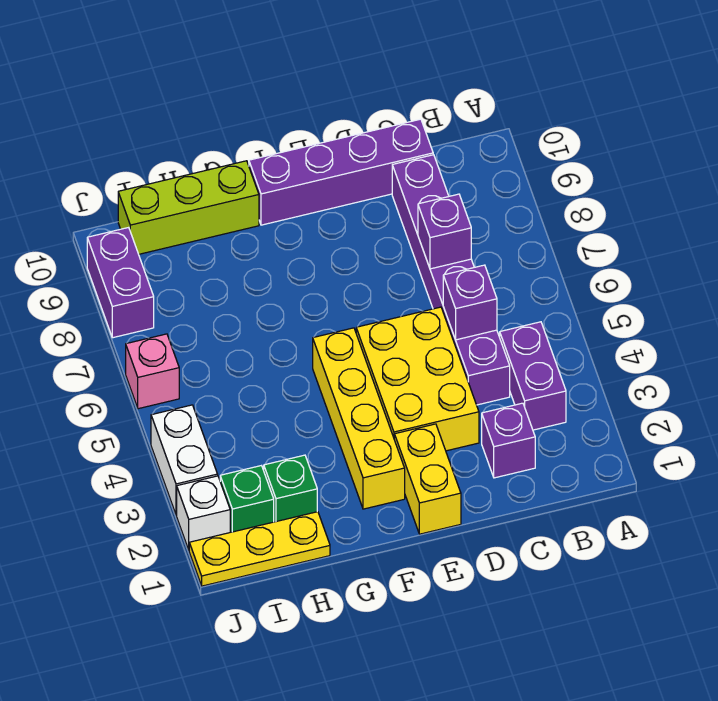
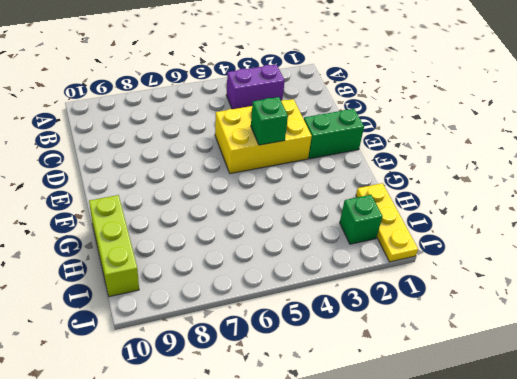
green brick E1:E2 level 1 -> yellow brick E1:E2 level 1
green brick E4 level 2 -> green brick H2 level 1
none -> purple brick C2 level 1
none -> purple brick C4:C9 level 1
none -> purple brick C10:F10 level 1

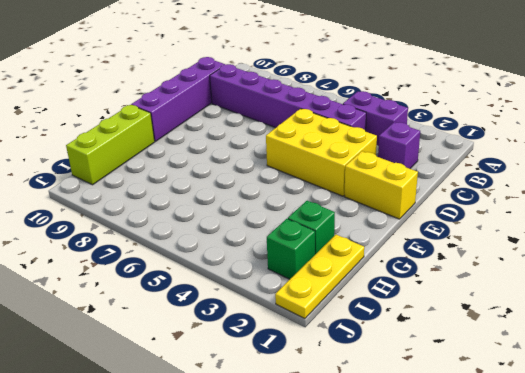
none -> yellow brick F2:F5 level 1
none -> white brick J2 level 1
none -> white brick J3:J4 level 1

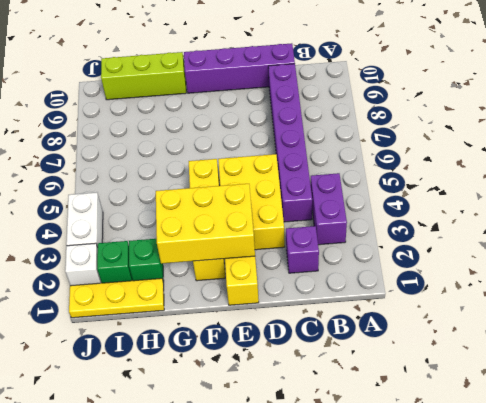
yellow brick E2:G3 level 2 -> none
none -> pink brick J6 level 1
none -> purple brick J8:J9 level 1
none -> purple brick C5 level 2

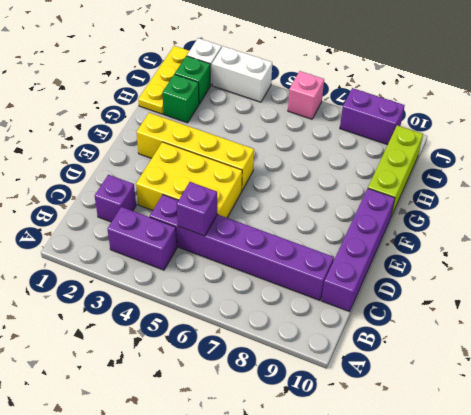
none -> yellow brick E1:E2 level 1
none -> purple brick C7 level 2

